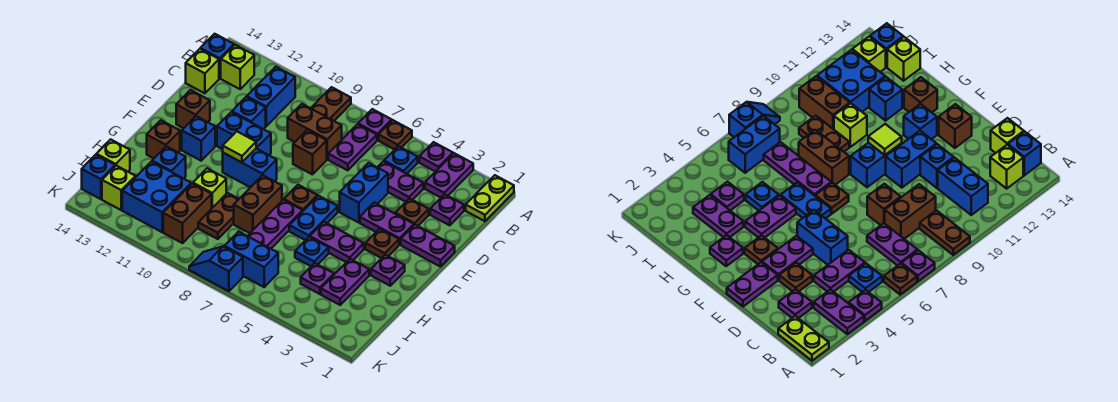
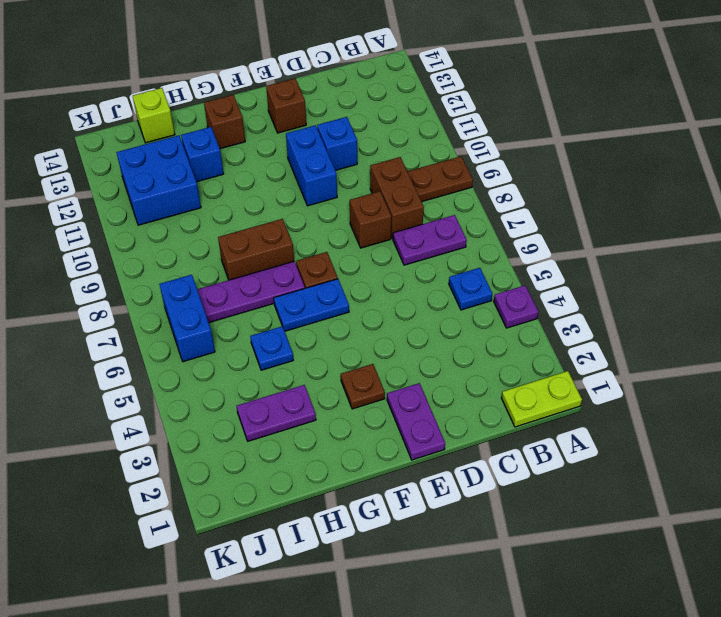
none -> purple plate A3:B3 level 1
none -> brown plate A6 level 1
none -> purple plate A7 level 1
none -> blue brick B11:C11 level 1

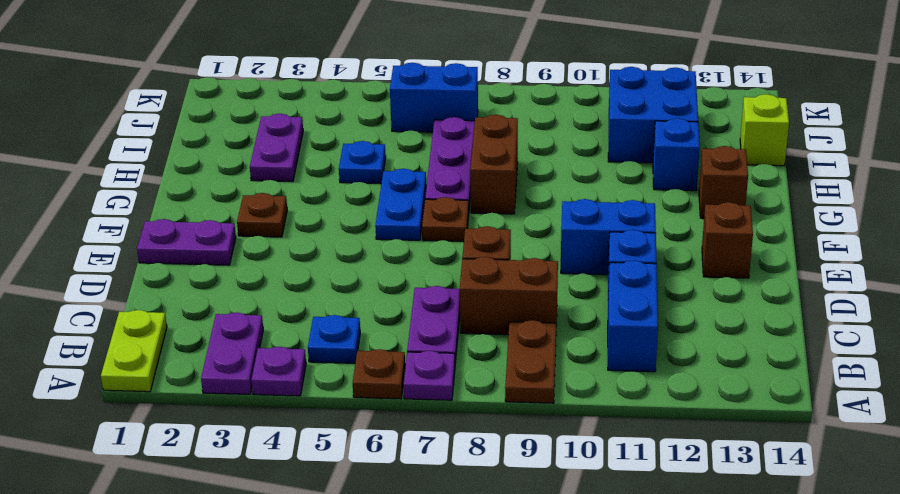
none -> lime brick B13 level 1
none -> blue brick B14 level 1
none -> purple plate C2 level 1
none -> purple plate C4:C5 level 1

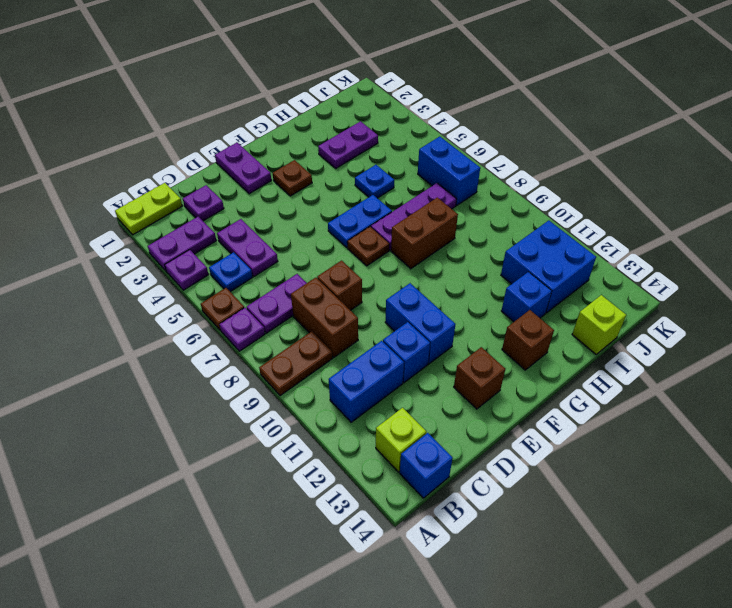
none -> lime brick C14 level 1
none -> brown plate D3 level 1
none -> blue brick D5:E5 level 1
none -> purple plate E3:E4 level 1

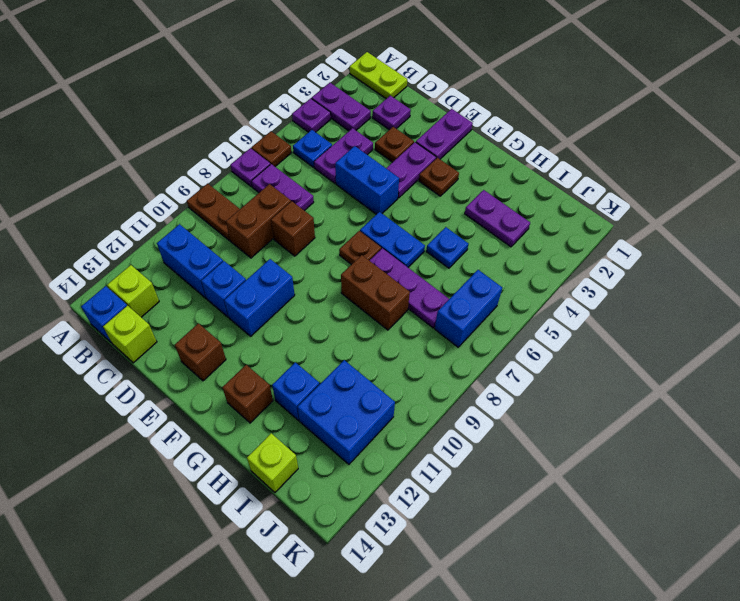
none -> blue brick F9:F10 level 1
none -> blue brick F12 level 1
none -> purple plate G2 level 1
none -> purple plate G4:G5 level 1

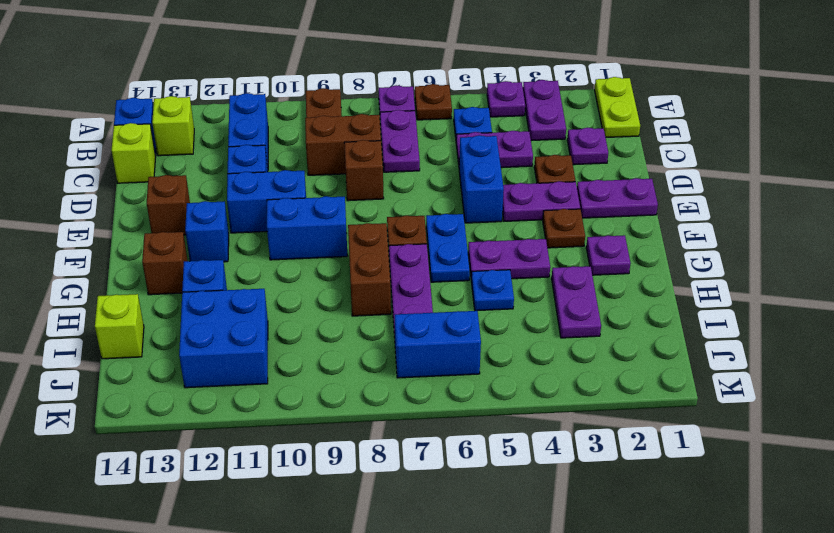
none -> brown plate H9:I9 level 1
none -> lime brick H10 level 1
none -> purple plate I4 level 1
none -> brown brick I10:J10 level 1

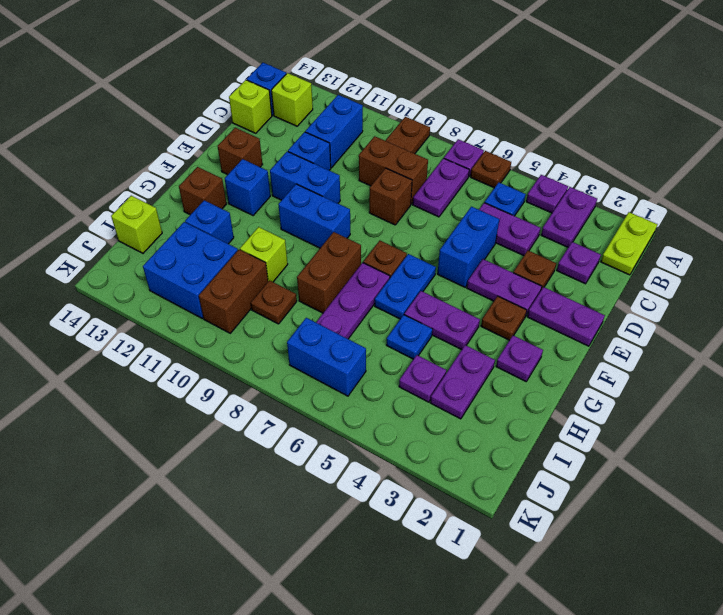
brown plate I9 level 1 -> brown plate H9:I9 level 1
none -> lime brick J13 level 1
none -> blue brick J14 level 1
none -> blue slope K7:K8 level 1 top 7
none -> lime tile F10 level 2

